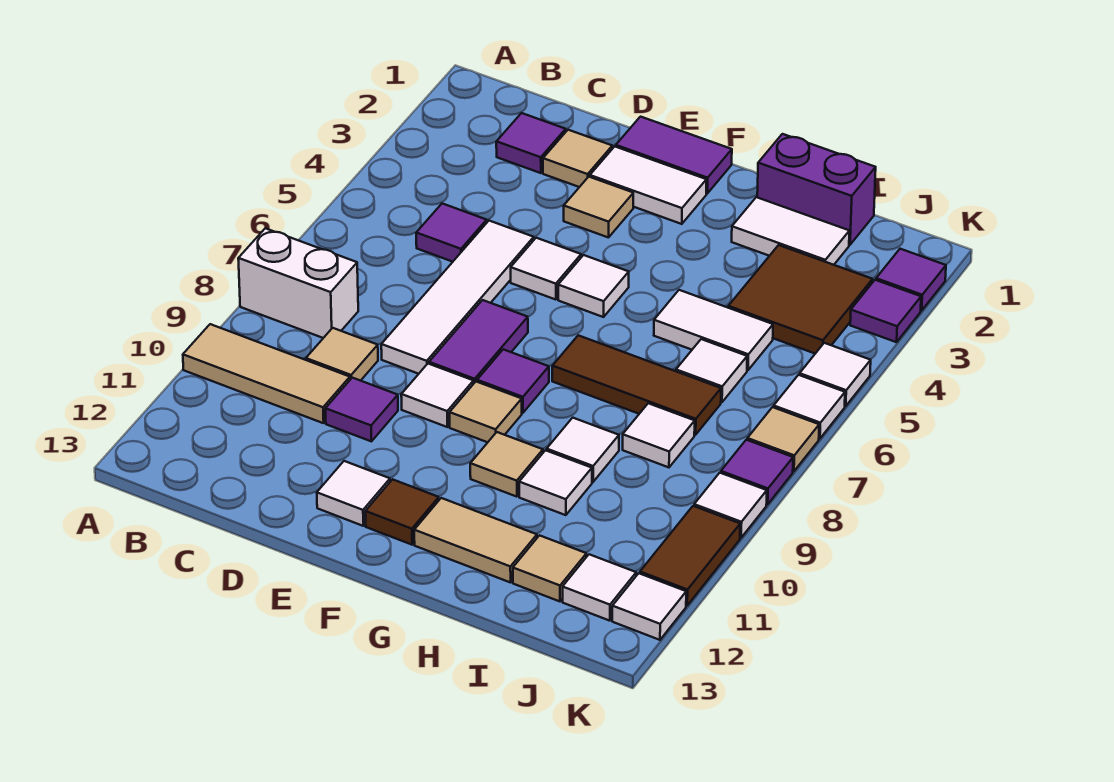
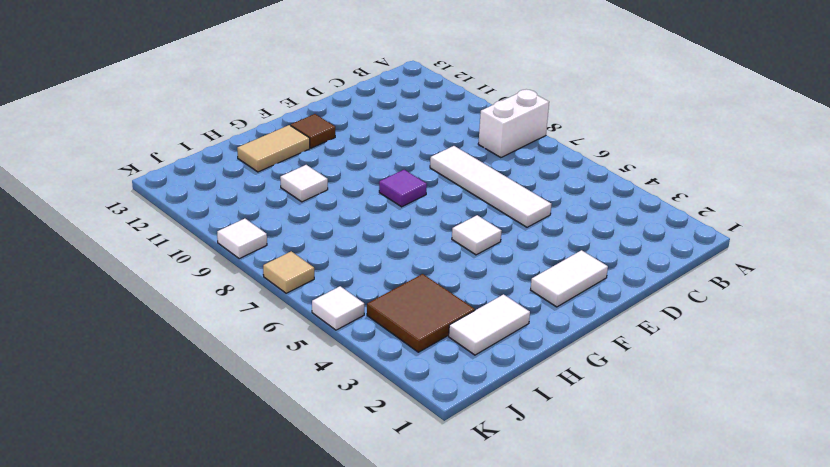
none -> tan tile A10:C10 level 1
none -> purple tile C2 level 1
none -> purple tile C5 level 1
none -> tan tile C9 level 1

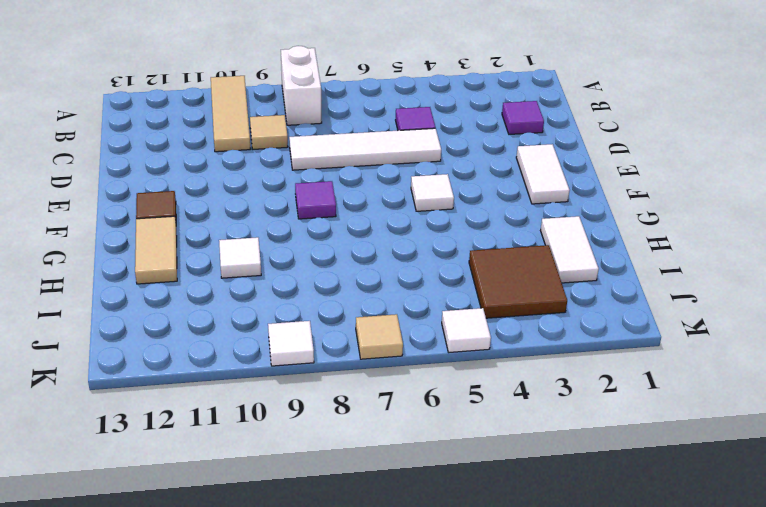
none -> tan tile D2 level 1
none -> purple tile D10 level 1
none -> purple tile E1:F1 level 1
none -> tan tile E3 level 1

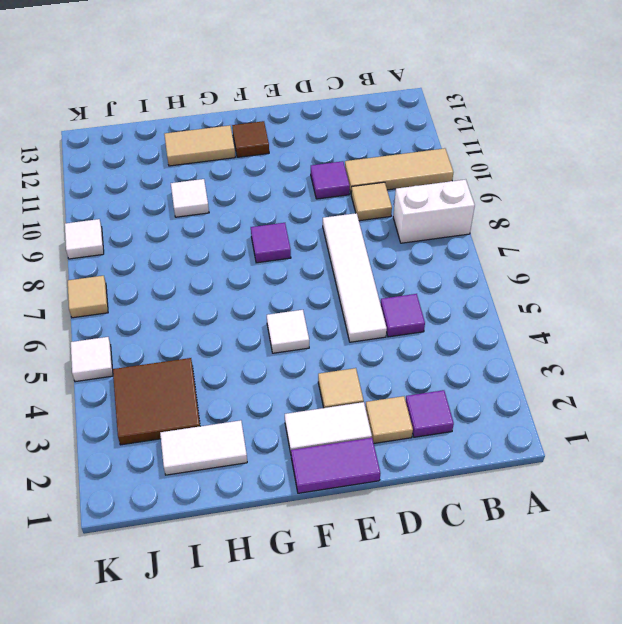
none -> white tile E5 level 1
none -> purple tile E7:E8 level 1
none -> white tile E9 level 1
none -> white tile E12 level 1

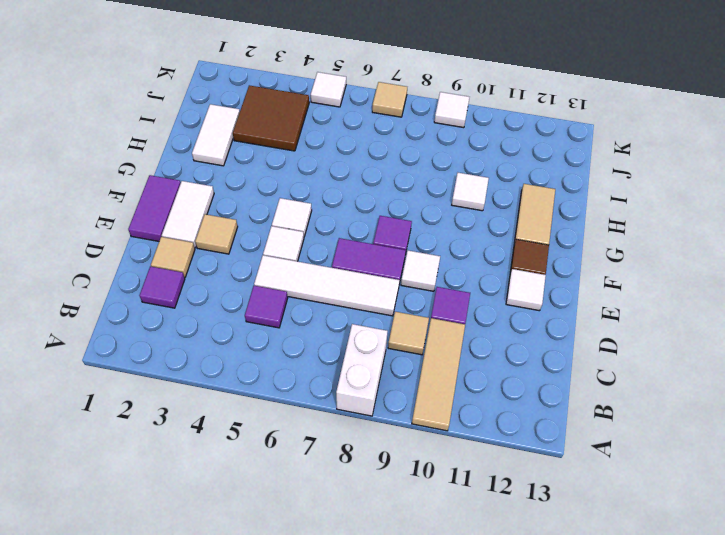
none -> tan tile F9 level 1
none -> brown tile G7:I7 level 1
none -> tan tile G10 level 1
none -> purple brick H1:I1 level 1

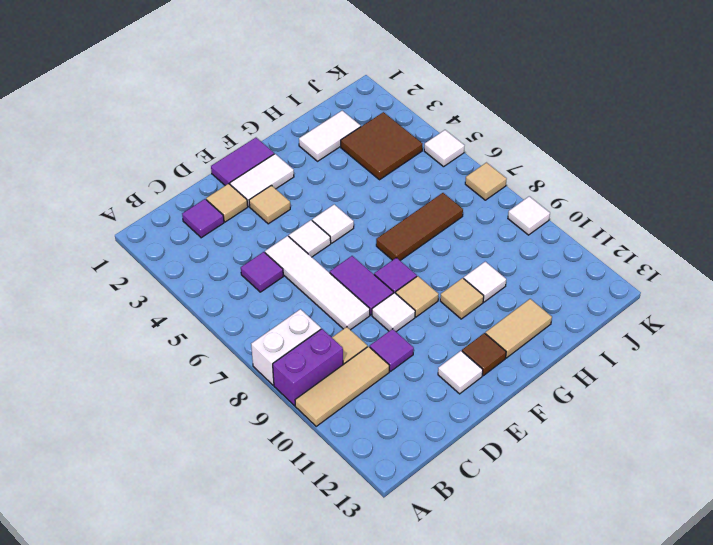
purple brick A9:B9 level 1 -> purple brick H1:I1 level 1
none -> white tile H5:I5 level 1
none -> white tile H9 level 1
none -> white tile I6 level 1
none -> white tile I8 level 1

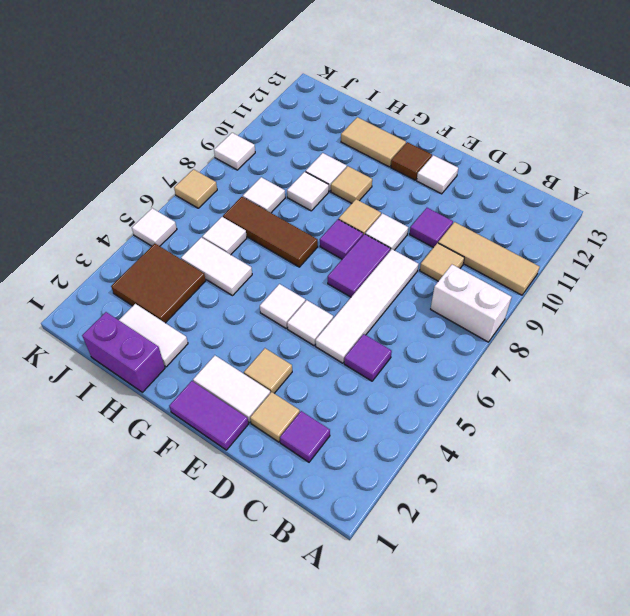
none -> tan tile I12 level 1
none -> white tile J12 level 1
none -> purple tile K2 level 1
none -> purple tile K3 level 1

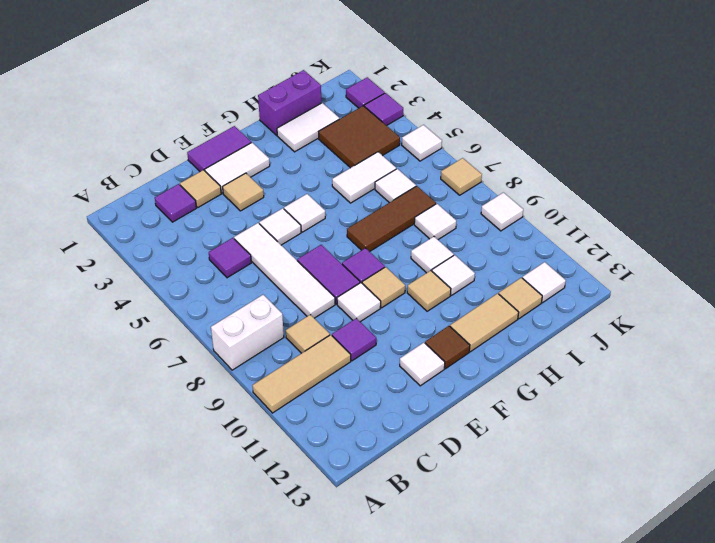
none -> white tile K6 level 1
none -> purple tile K8 level 1
none -> brown tile K10:K11 level 1
none -> white tile K12 level 1

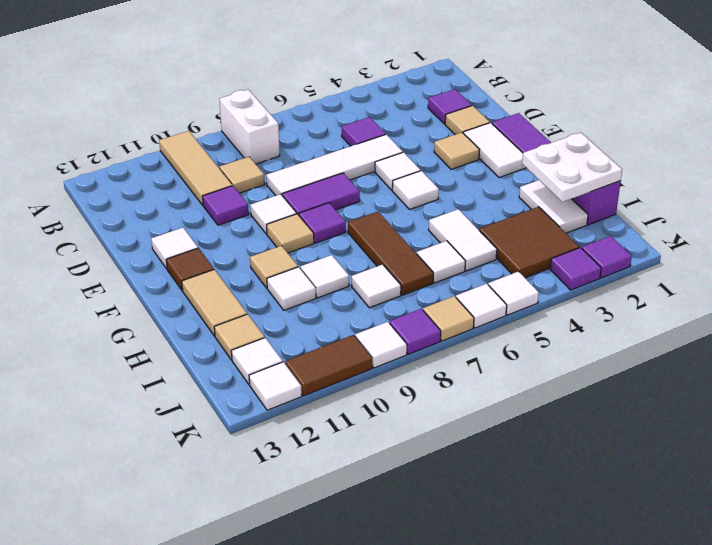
white plate H1:I2 level 2 -> none

